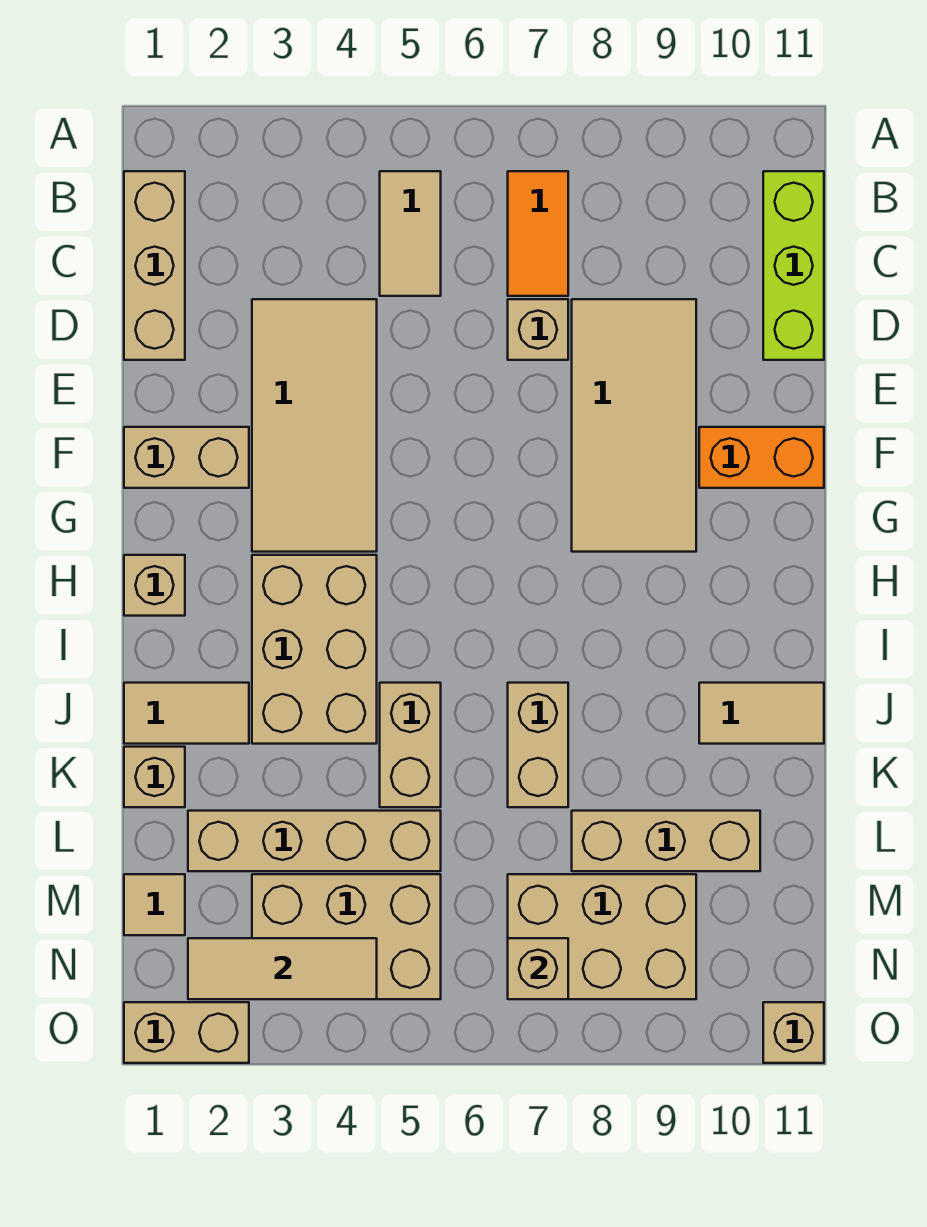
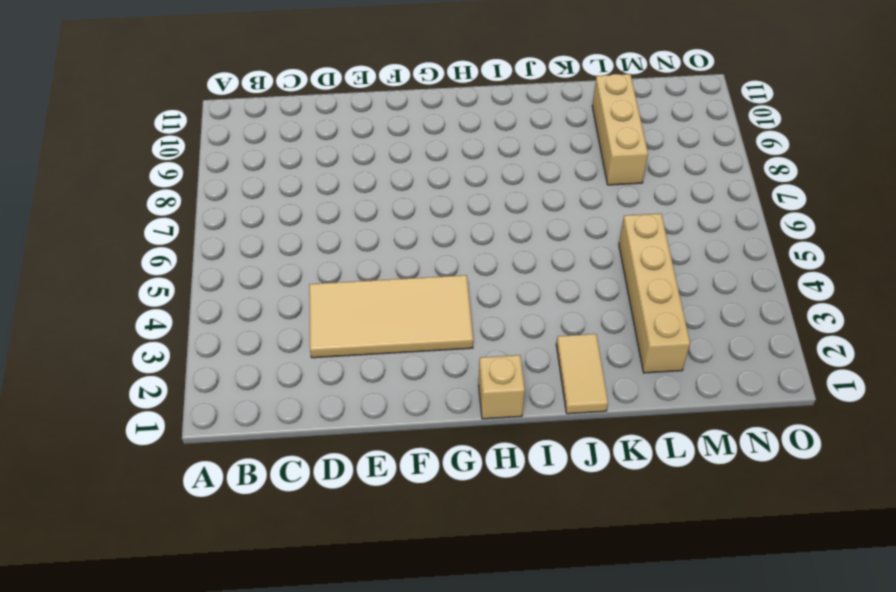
none -> tan brick B1:D1 level 1
none -> tan tile B5:C5 level 1
none -> orange tile B7:C7 level 1

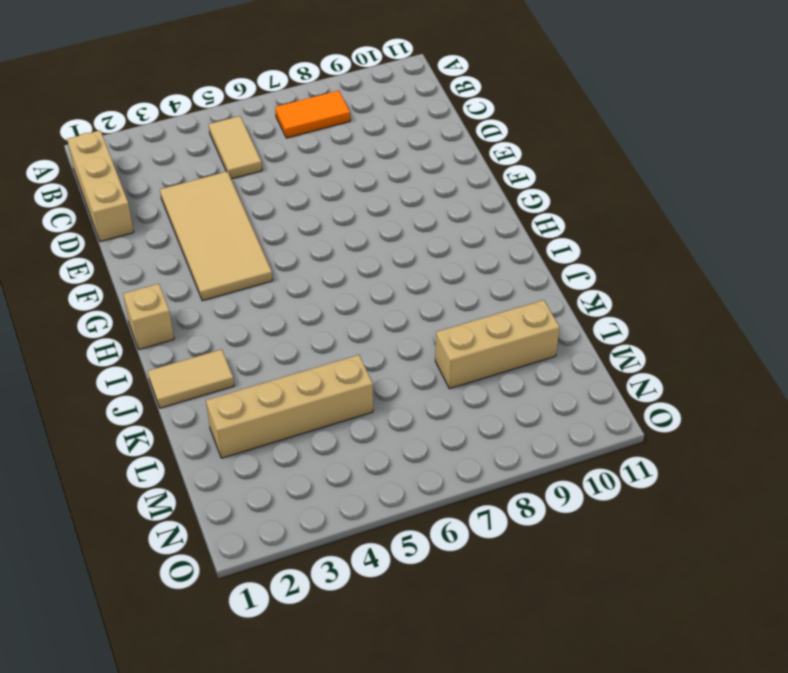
orange tile B7:B8 level 1 -> orange tile B7:C7 level 1
none -> lime brick B11:D11 level 1
none -> tan brick D7 level 1
none -> tan tile D8:G9 level 1

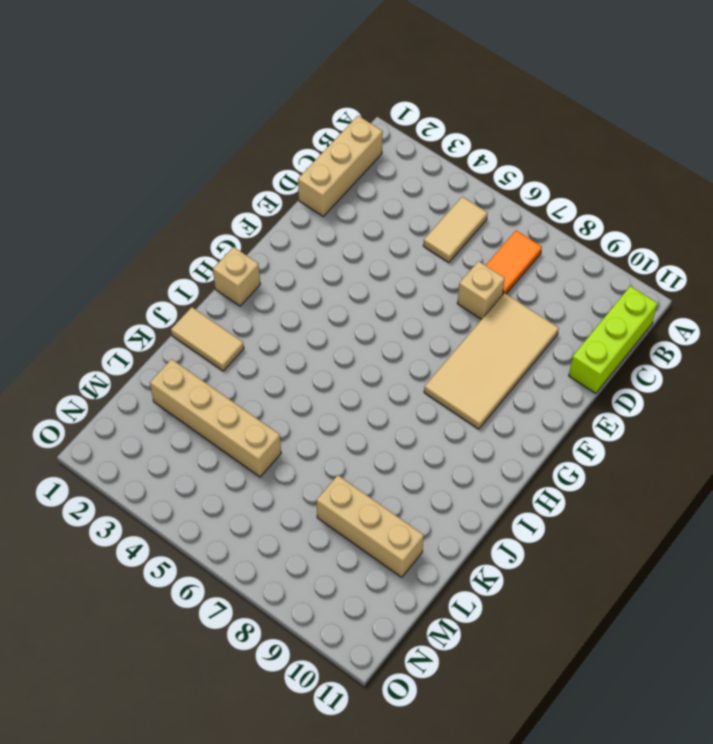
none -> tan tile D3:G4 level 1
none -> tan brick F1:F2 level 1
none -> orange brick F10:F11 level 1

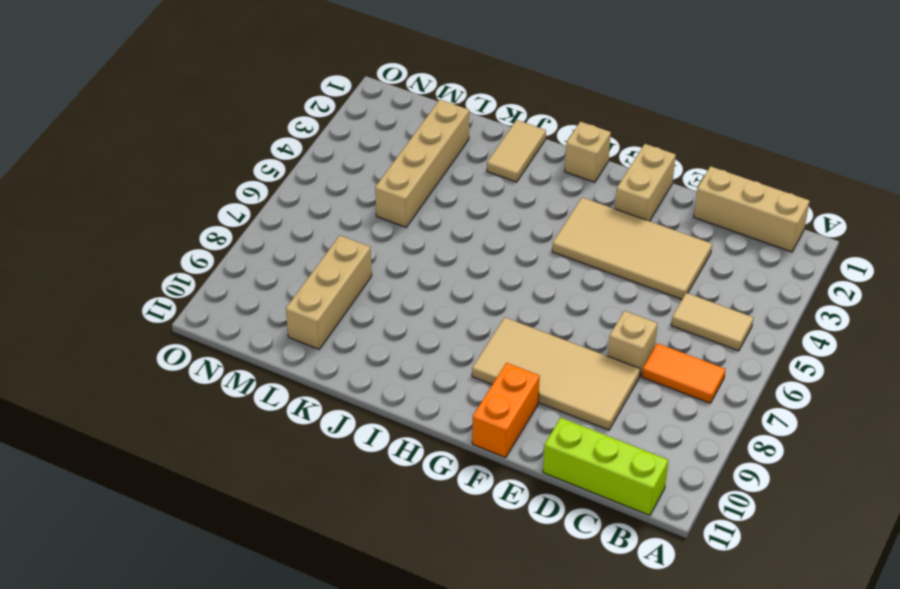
none -> tan brick H3:J4 level 1
none -> tan brick J5:K5 level 1
none -> tan brick J7:K7 level 1

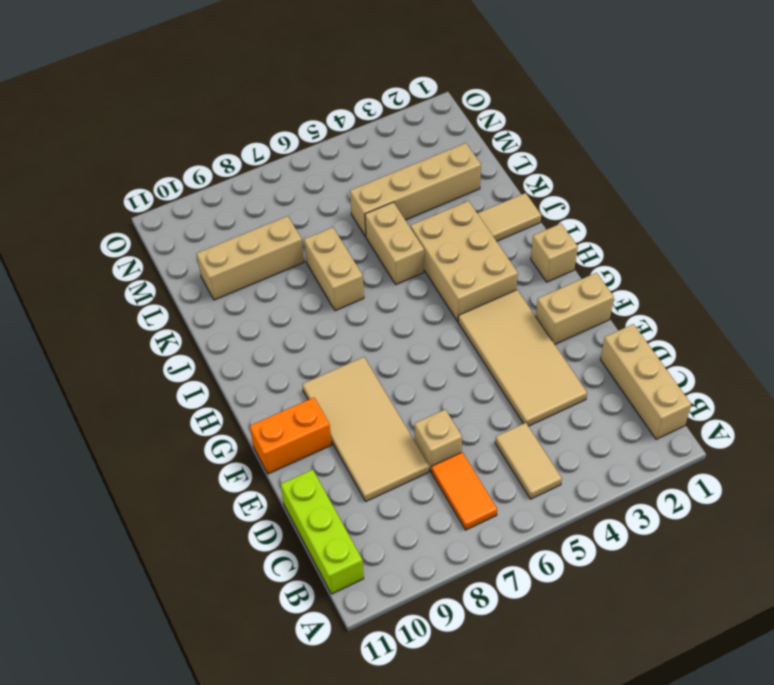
none -> tan tile J10:J11 level 1
none -> tan brick K1 level 1
none -> tan tile M1 level 1

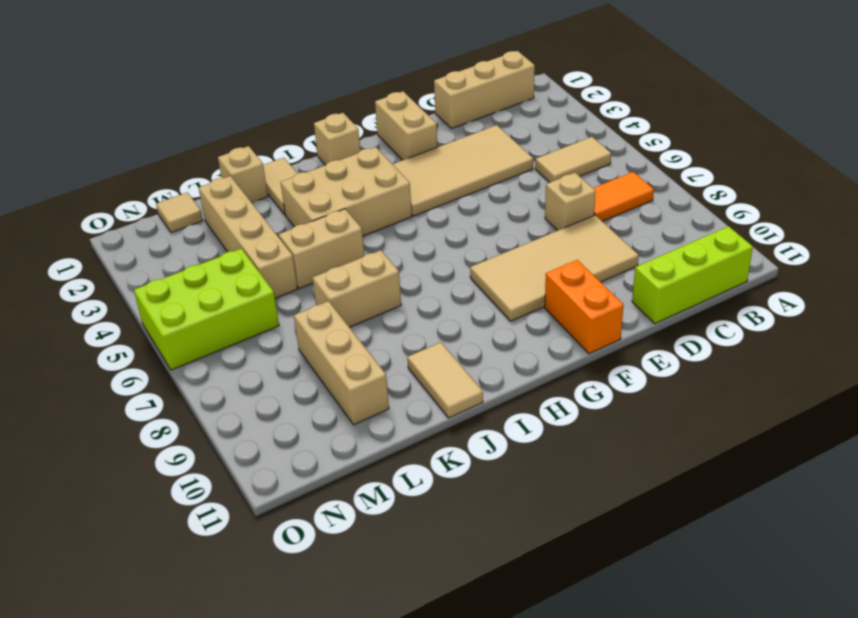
lime brick M5:O6 level 1 -> tan brick M3:N5 level 1
none -> tan brick M7:N9 level 1
none -> tan brick O1:O2 level 1
none -> tan brick O11 level 1

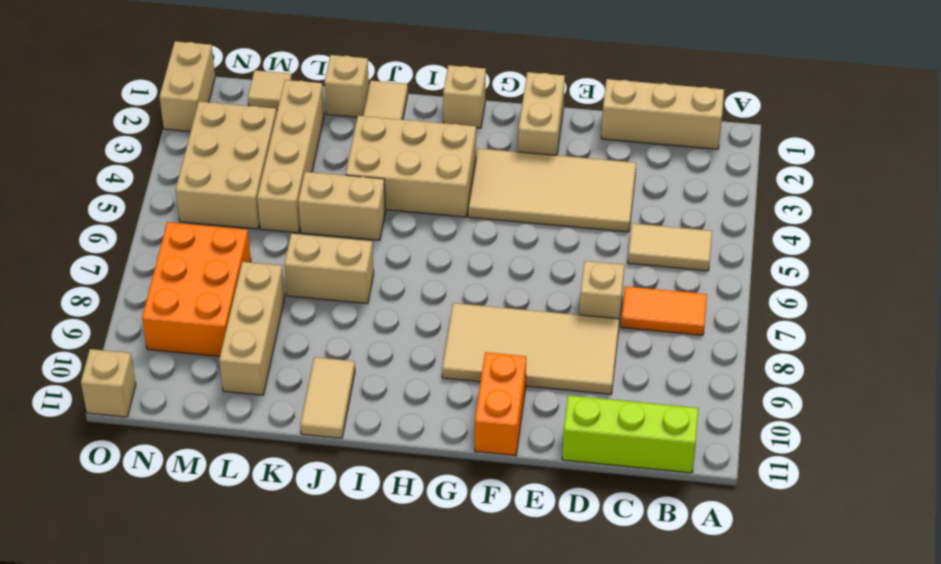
orange brick M7:N9 level 1 -> tan brick M7:N9 level 1
none -> tan tile N2:N4 level 2
none -> tan brick N7 level 2

